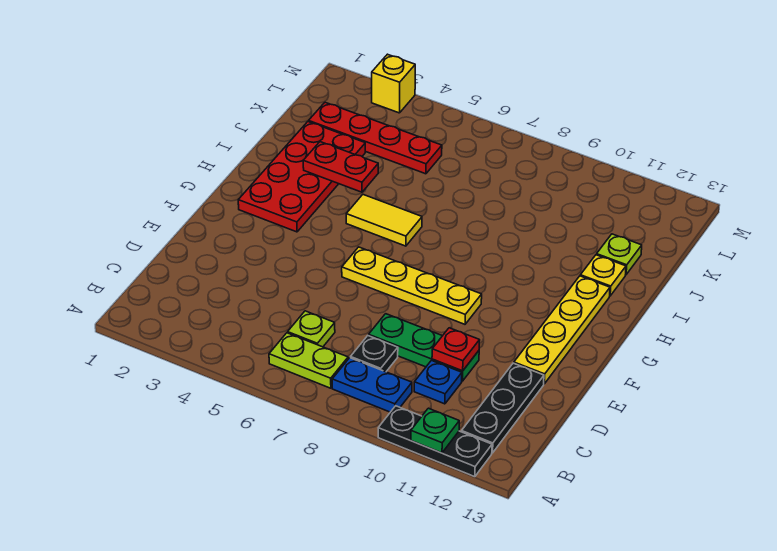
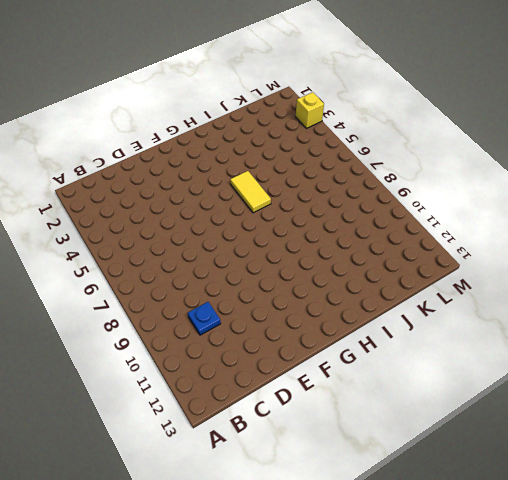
none -> black plate A10:A12 level 1
none -> lime plate B6:B7 level 1
none -> blue plate B8:B9 level 1

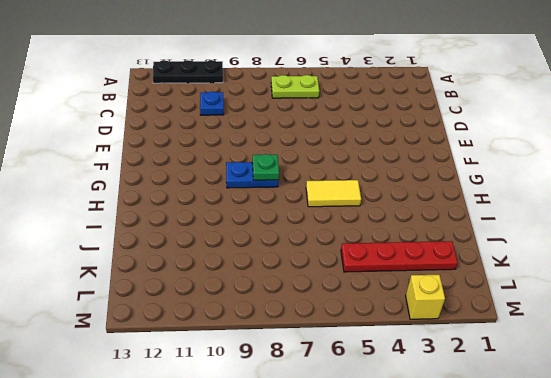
blue plate G8:G9 level 1 -> blue plate B8:B9 level 1
green plate G8 level 2 -> green plate A11 level 2
none -> black plate B12:D12 level 1
none -> lime plate C6 level 1
none -> black plate C8 level 1

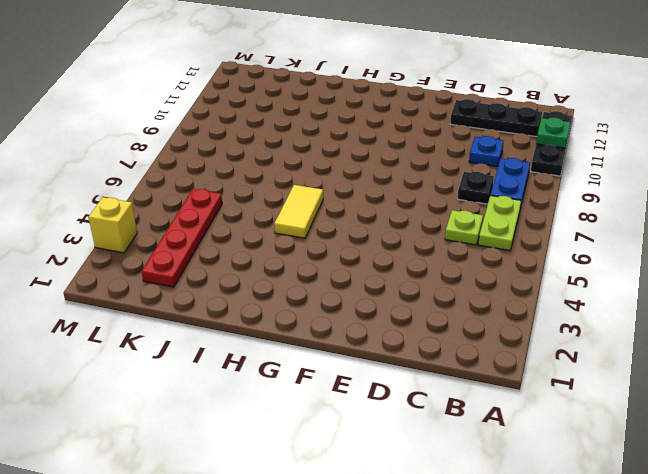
none -> green plate D8:D10 level 1
none -> yellow plate E12:H12 level 1
none -> yellow plate F6:F9 level 1

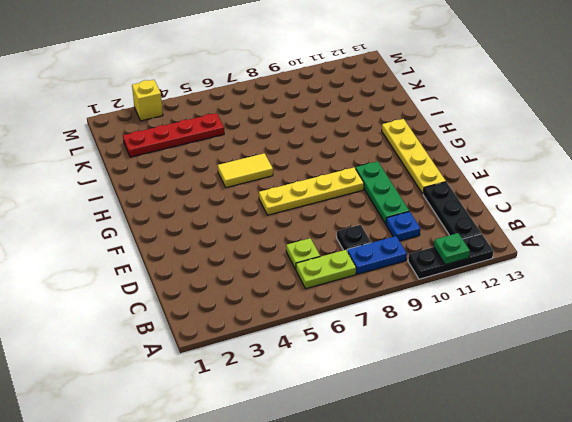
green plate D10:F10 level 1 -> green plate D8:D10 level 1
none -> red plate G2:J3 level 1
none -> yellow plate I12 level 1
none -> lime plate J12 level 1

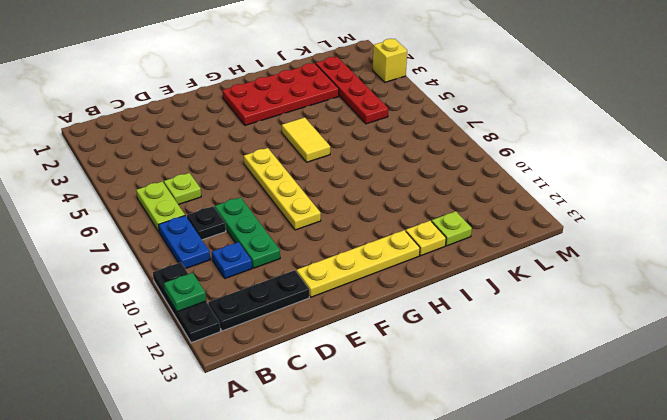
none -> red plate D10 level 2
none -> red plate I3:I4 level 2

